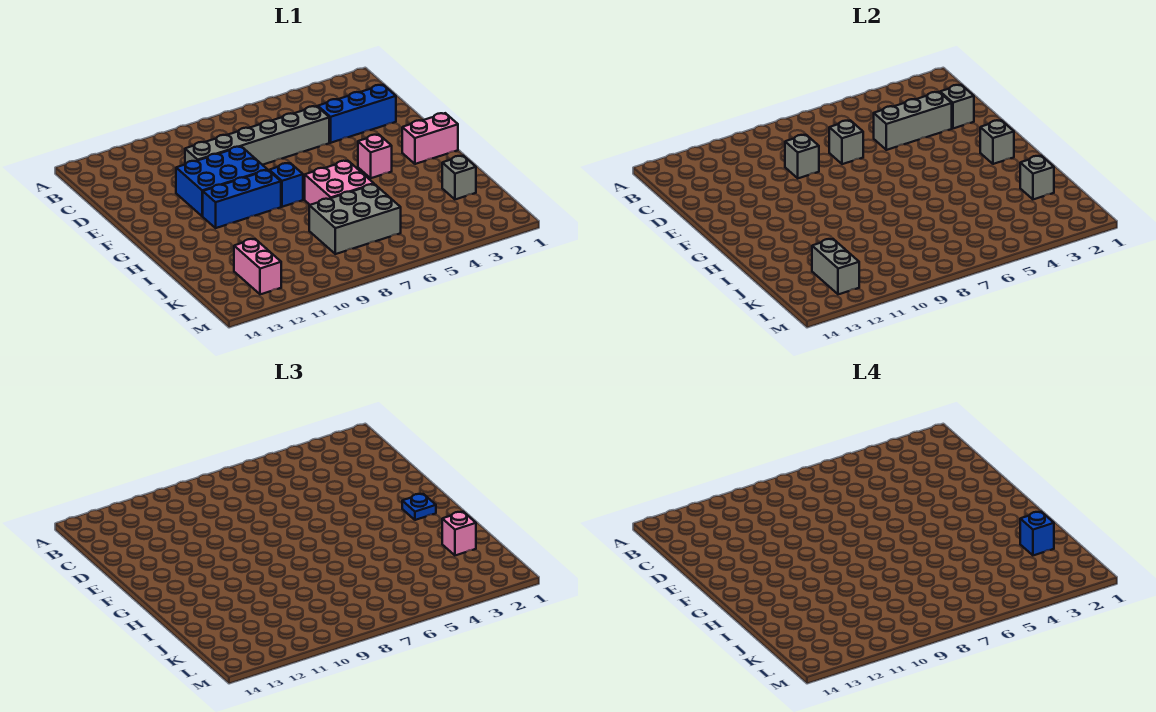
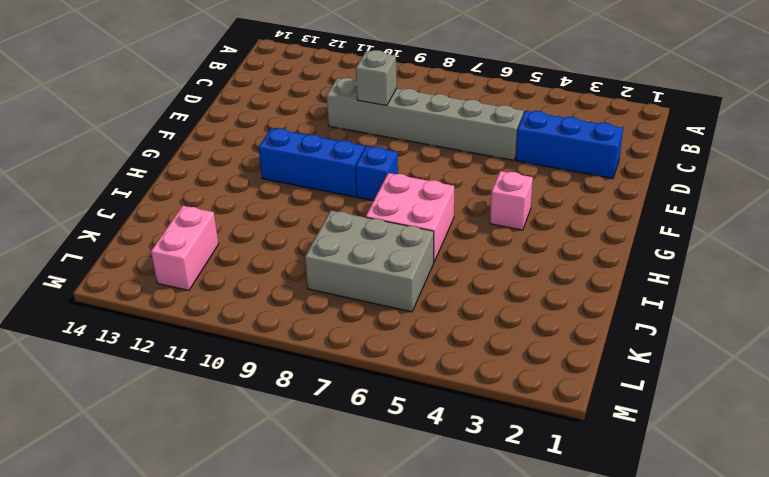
none -> blue brick E9:F11 level 1
none -> pink brick G1:G2 level 1
none -> grey brick J2 level 1

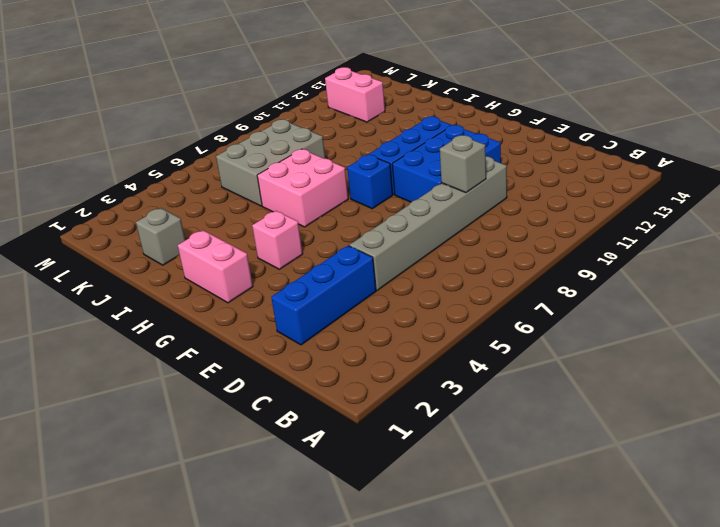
pink brick G2:H2 level 1 -> pink brick G1:G2 level 1
none -> grey brick D2 level 2
none -> grey brick D3:D5 level 2
none -> grey brick D7 level 2

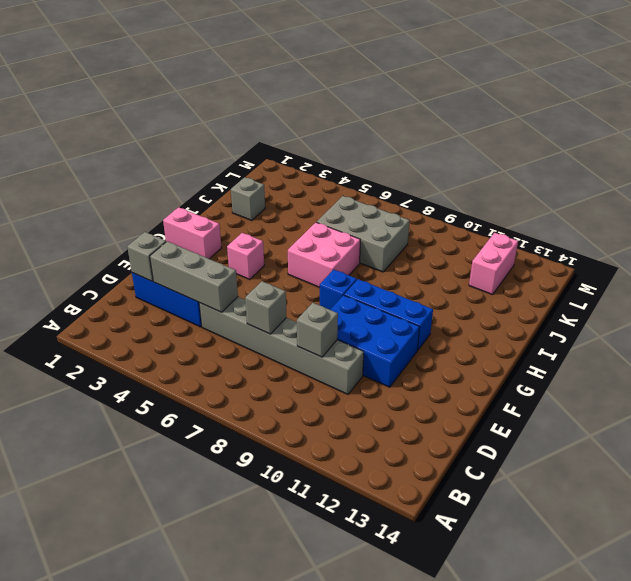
none -> grey brick G2 level 2
none -> grey brick J2 level 2
none -> grey brick K12:L12 level 2

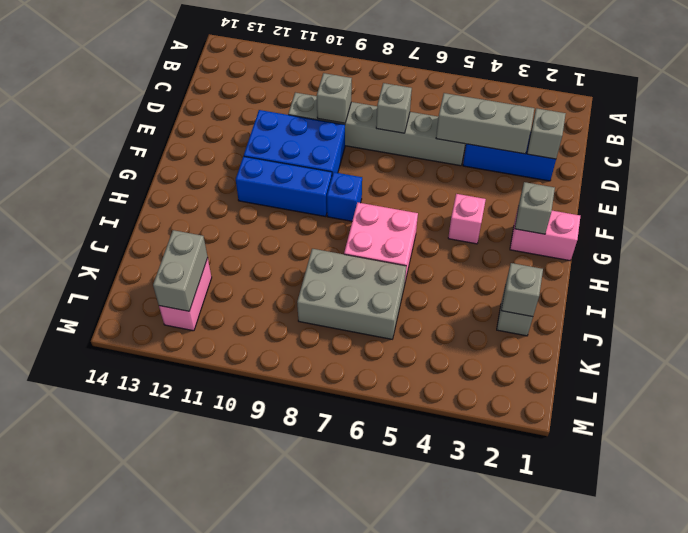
none -> blue plate G2 level 3
none -> pink brick J2 level 3
none -> blue brick J2 level 4

